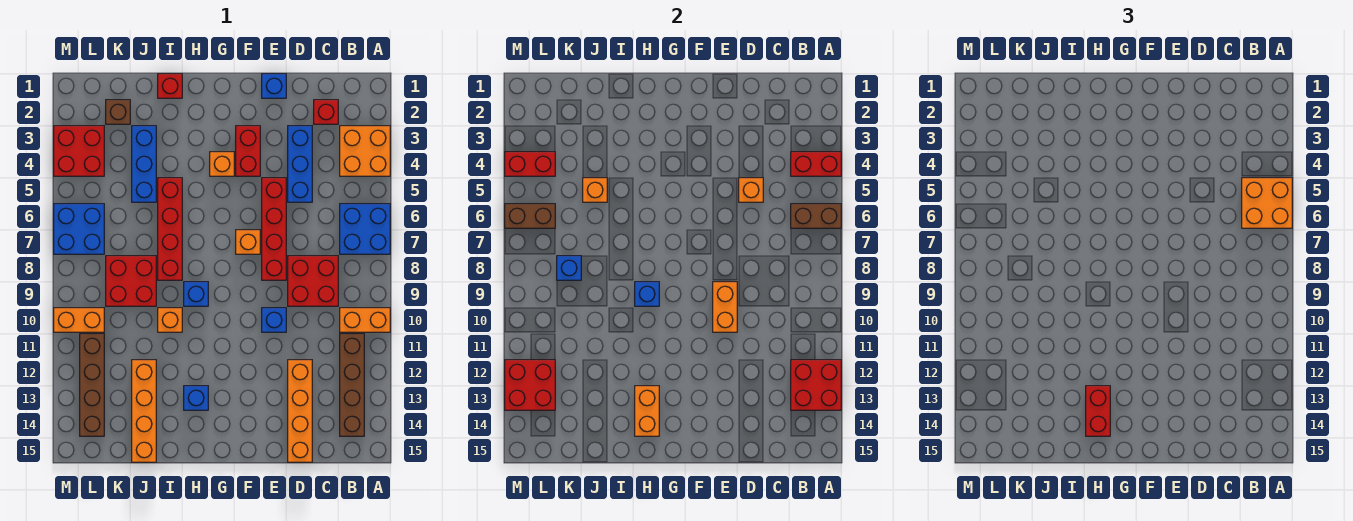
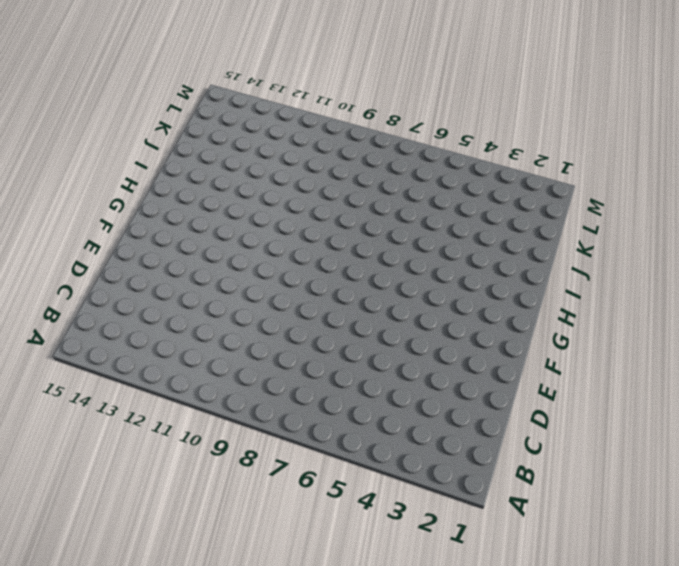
none -> orange brick A3:B4 level 1
none -> blue brick A6:B7 level 1
none -> orange brick A10:B10 level 1
none -> brown brick B11:B14 level 1

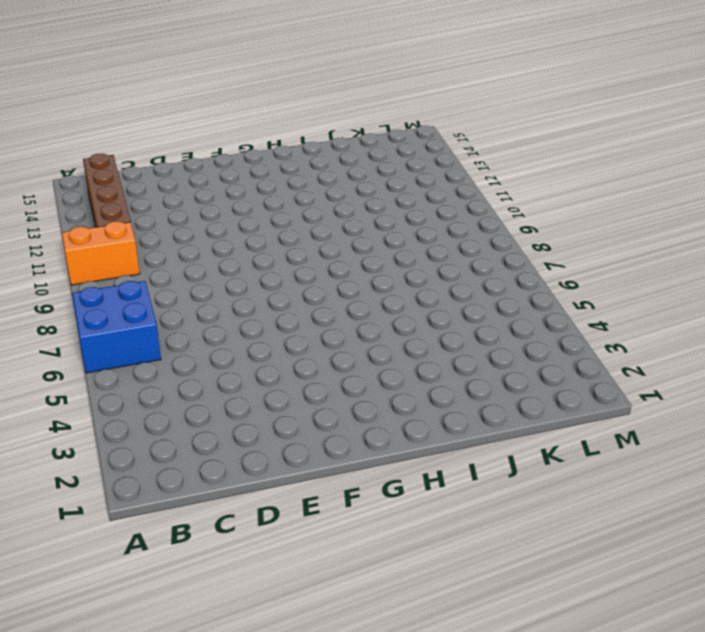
none -> orange brick A3:B4 level 1
none -> red brick C2 level 1
none -> red brick C8:D9 level 1
none -> blue brick D3:D5 level 1

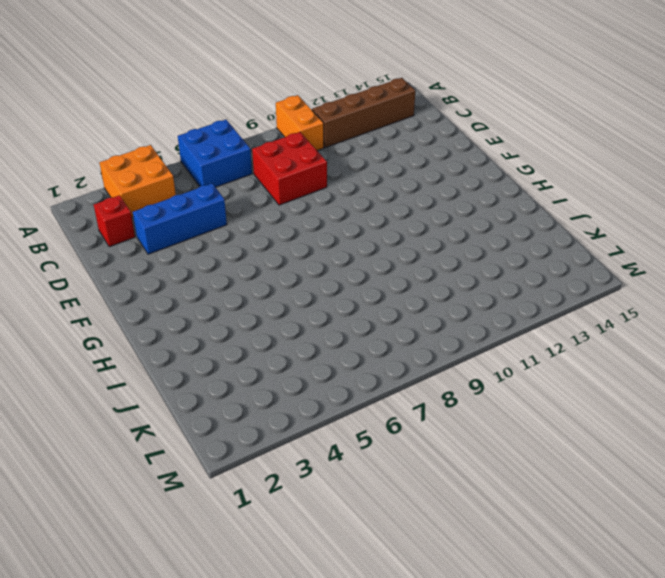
none -> orange brick D12:D15 level 1
none -> blue brick E1 level 1
none -> red brick E5:E8 level 1
none -> blue brick E10 level 1

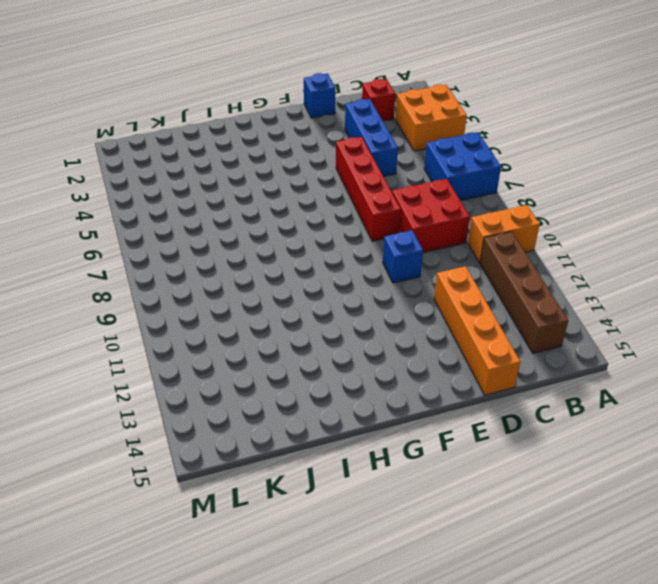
none -> red brick F3:F4 level 1
none -> orange brick F7 level 1
none -> orange brick G4 level 1
none -> blue brick H9 level 1

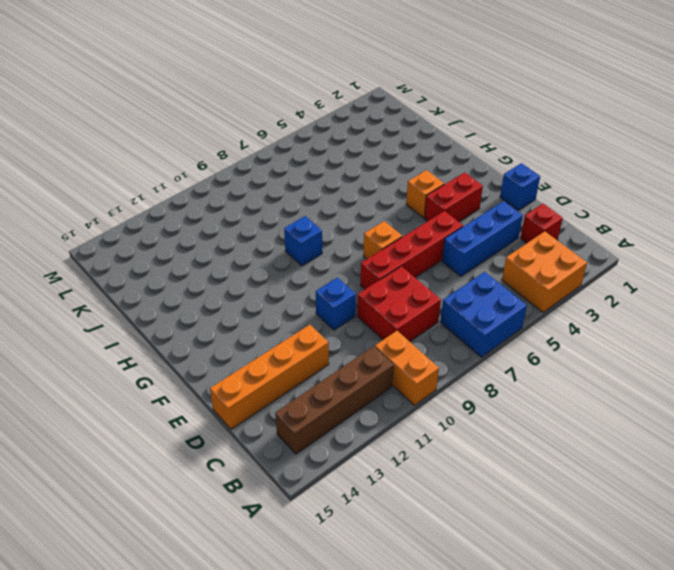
none -> blue brick H13 level 1
none -> red brick I1 level 1
none -> red brick I5:I8 level 1
none -> orange brick I10 level 1

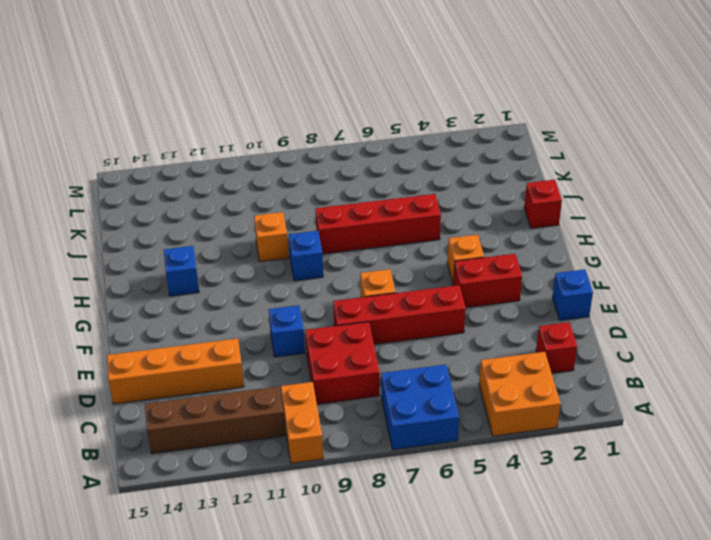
none -> blue brick D3:D5 level 1
none -> blue brick J3:J5 level 1
none -> red brick J8:K9 level 1
none -> orange brick J12:J15 level 1

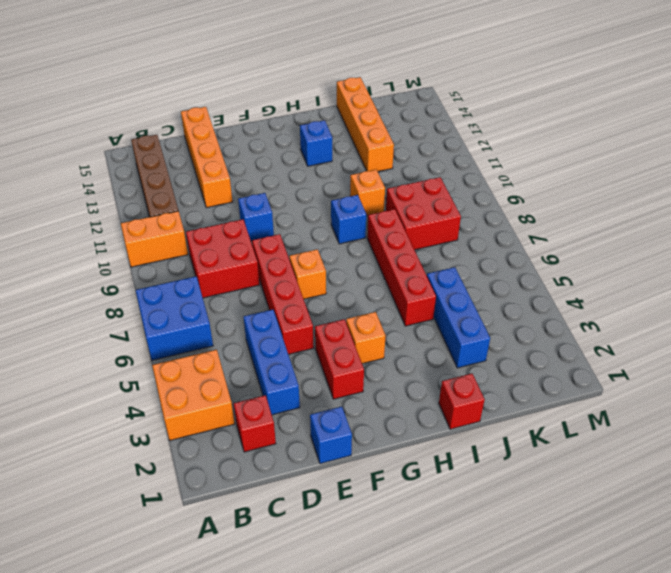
none -> brown brick K2 level 1
none -> red brick L3:M4 level 1
none -> blue brick L6:M7 level 1
none -> orange brick L10:M10 level 1

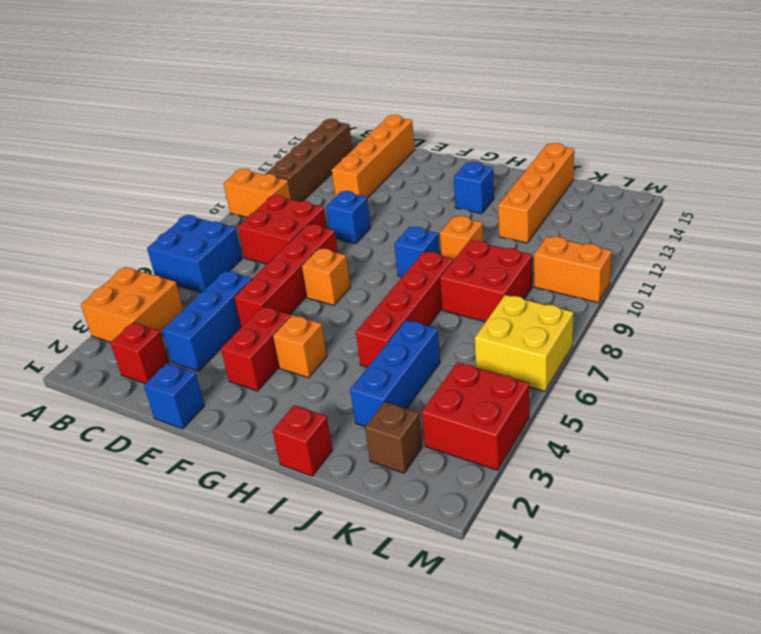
yellow brick L6:M7 level 1 -> blue brick L6:M7 level 1
none -> brown brick L11:L14 level 1
none -> red brick A4:B4 level 2
none -> brown brick A6:B6 level 2
none -> red brick A12:B13 level 2

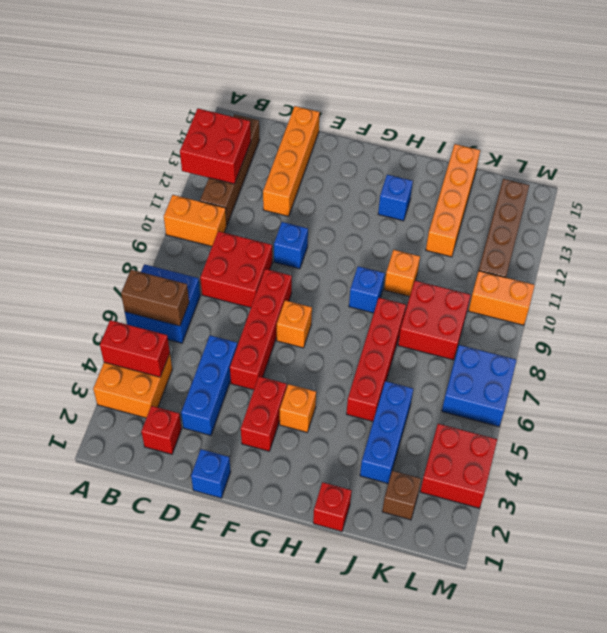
none -> orange brick D5 level 2
none -> orange brick E9:E10 level 2
none -> blue brick H9 level 2
none -> orange brick H13:H14 level 2

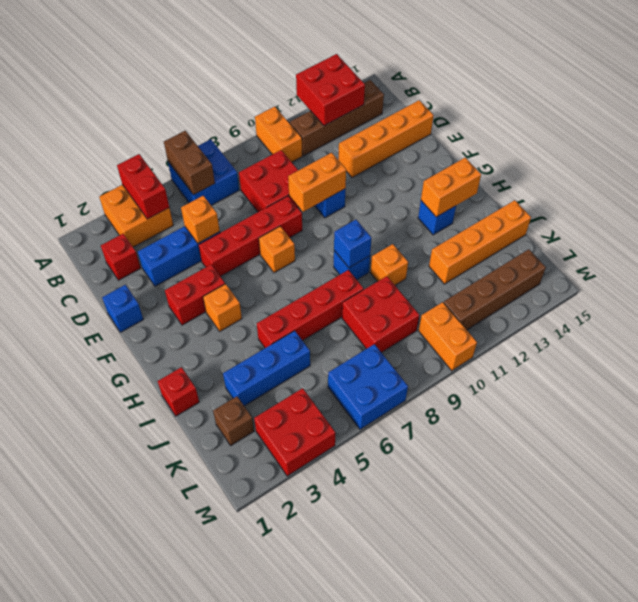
none -> orange brick J5 level 2
none -> blue brick K8 level 2
none -> red brick L4:M4 level 2
none -> brown brick L6:M6 level 2

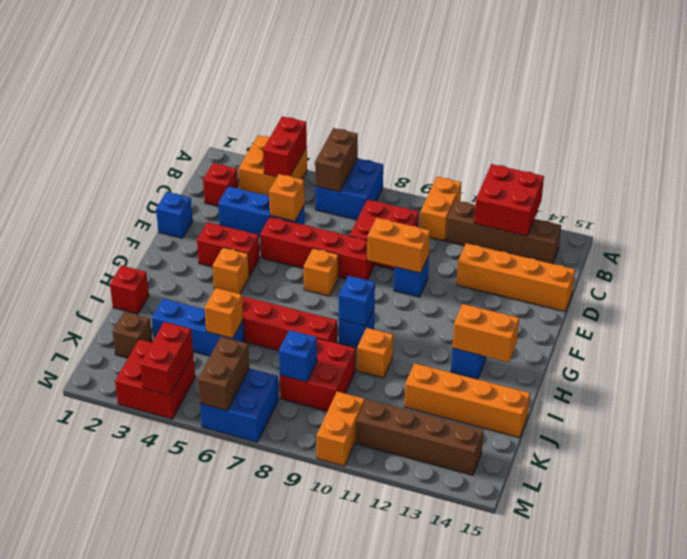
none -> red brick L12:M13 level 2
none -> orange brick A5:B6 level 3
none -> red brick H13:H14 level 3

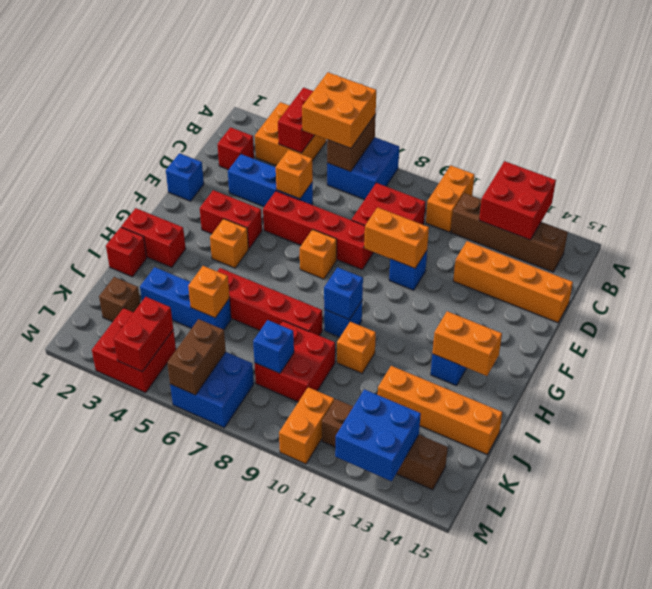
red brick H1:H2 level 1 -> red brick H13:H14 level 3
blue brick L12:M13 level 2 -> red brick L12:M13 level 2

